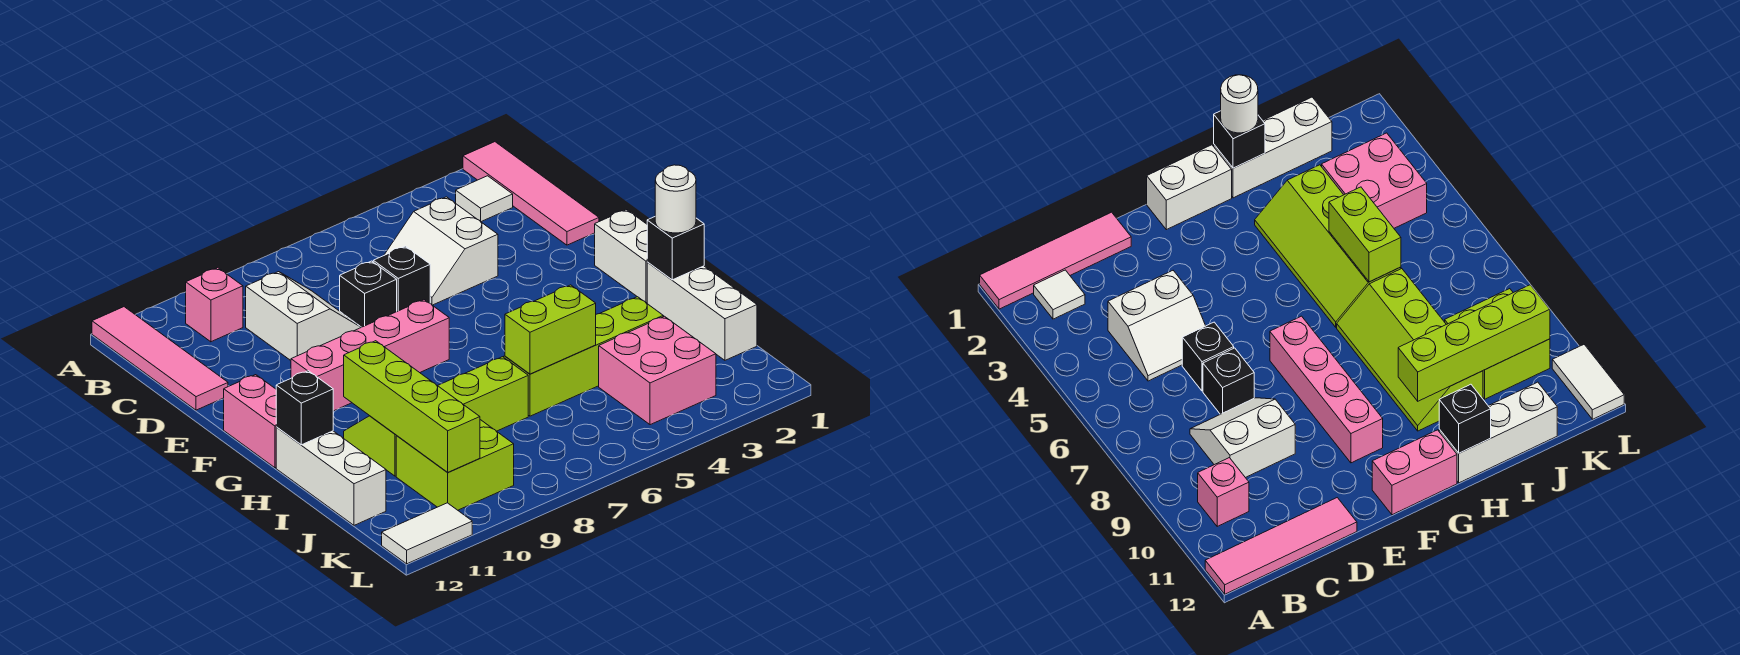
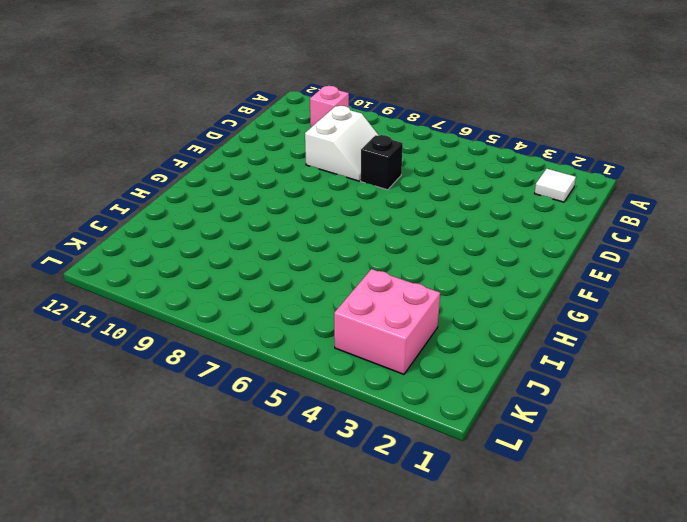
none -> pink tile A1:D1 level 1
none -> pink tile A12:D12 level 1
none -> white slope C4:D5 level 1 top 4

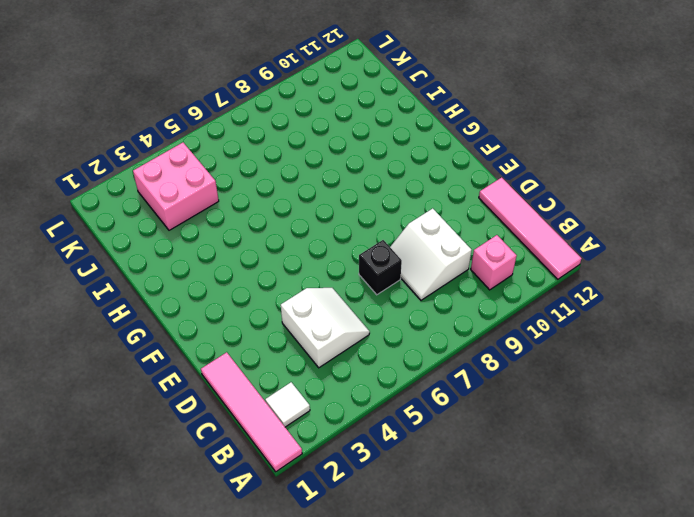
none -> black brick D6 level 1
none -> white brick F1:G1 level 1
none -> pink brick F7:F10 level 1

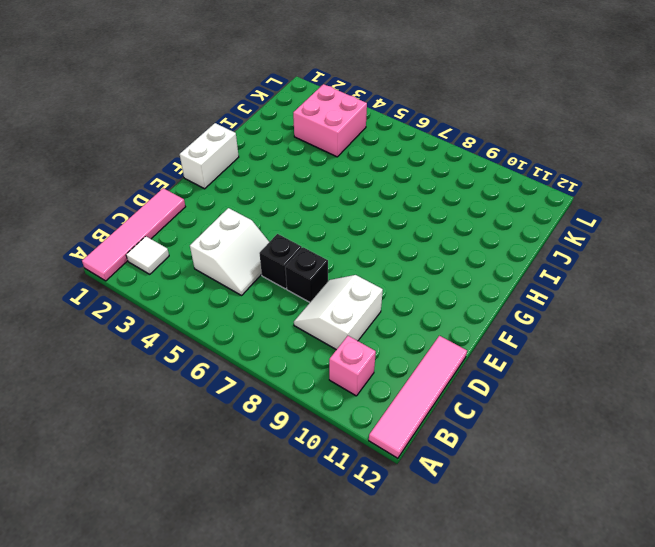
none -> pink brick F7:F10 level 1
none -> pink brick F12:G12 level 1
none -> white brick H1:J1 level 1

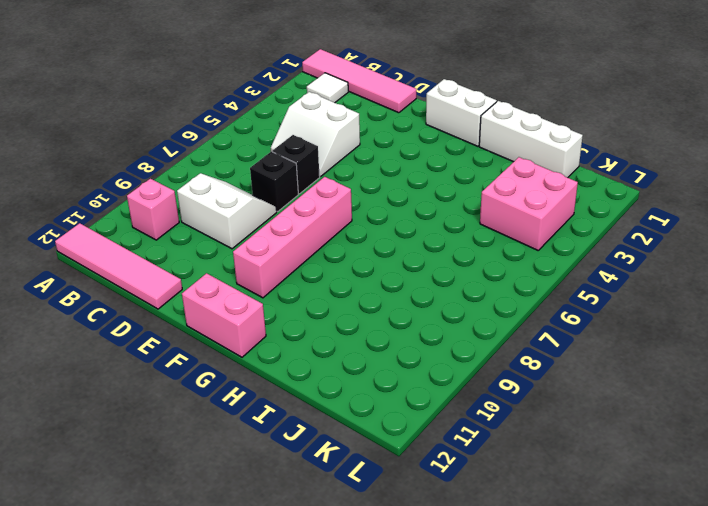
none -> lime slope H3:I6 level 1 top I
none -> lime slope H7:I10 level 1 top I
none -> white brick H12:J12 level 1

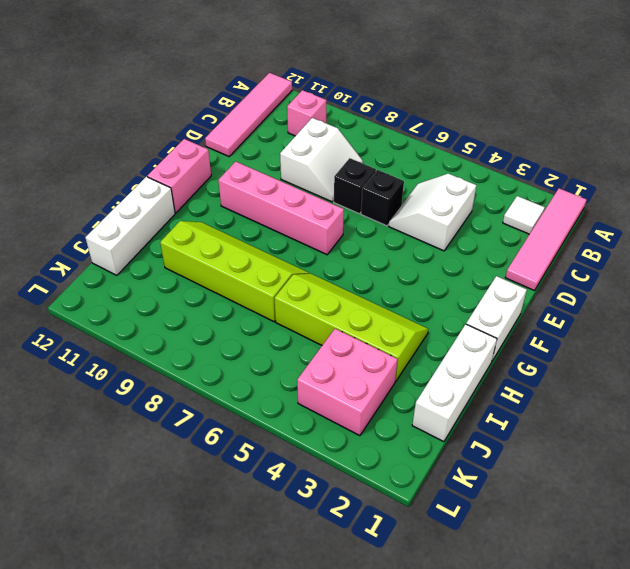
none -> lime brick J9:K10 level 1
none -> white tile L11:L12 level 1
none -> black brick H1 level 2

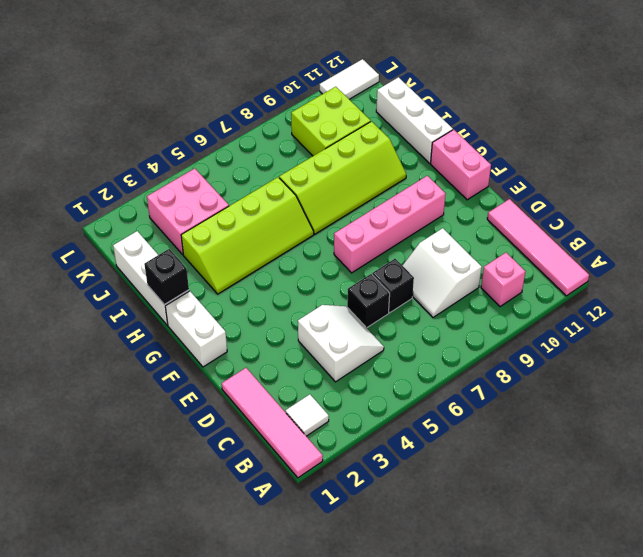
none -> lime brick H10:K10 level 2
none -> black brick H12 level 2
none -> lime brick I5:I6 level 2

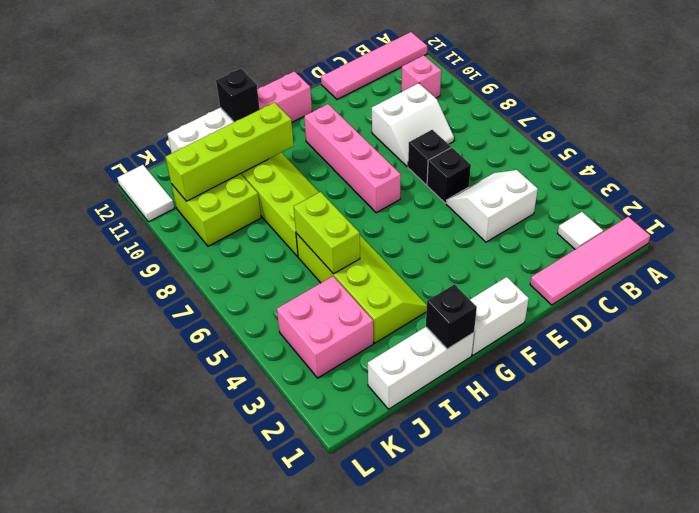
none -> white round brick H1 level 3

